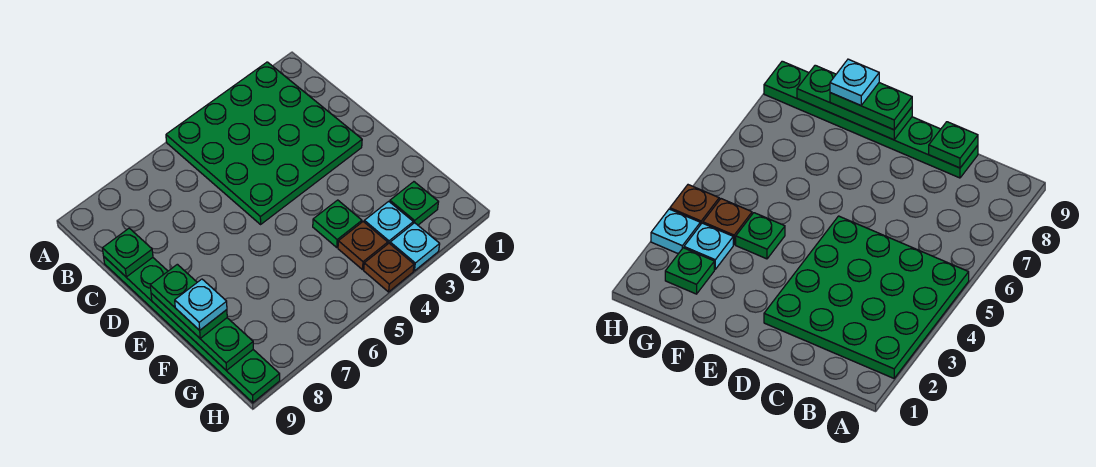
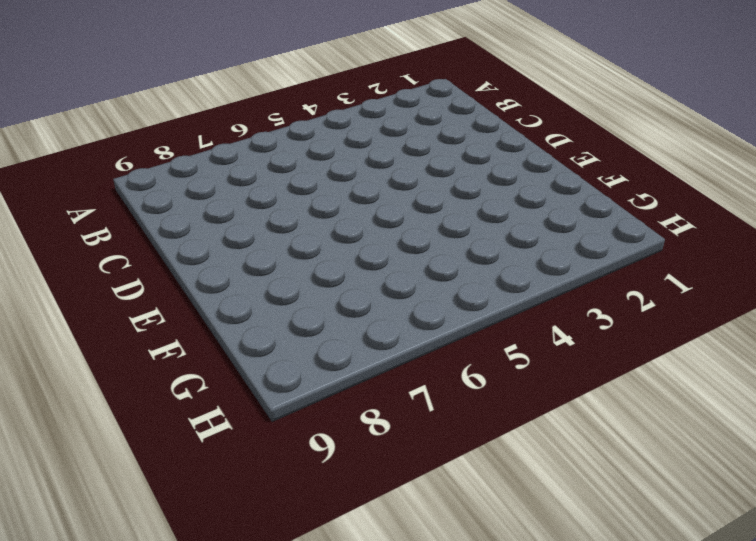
none -> green plate A2:D5 level 1
none -> green plate C9:H9 level 1
none -> green plate F4 level 1

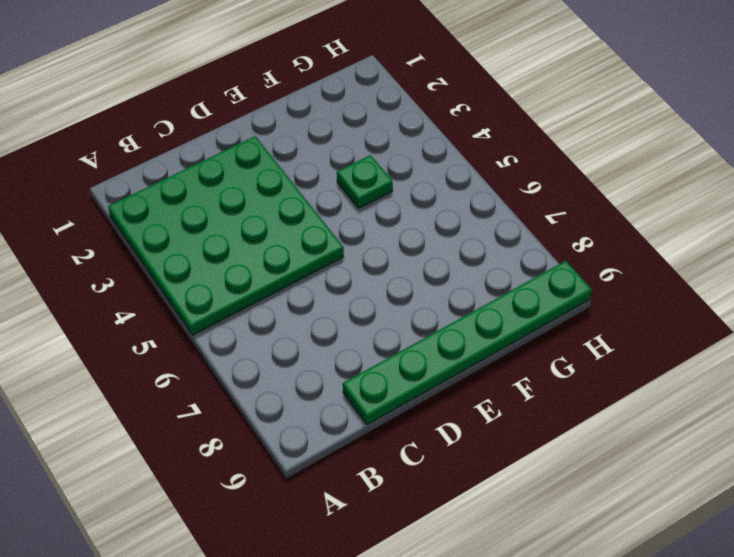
none -> green plate G2 level 1
none -> cyan plate G3 level 1
none -> brown plate G4 level 1

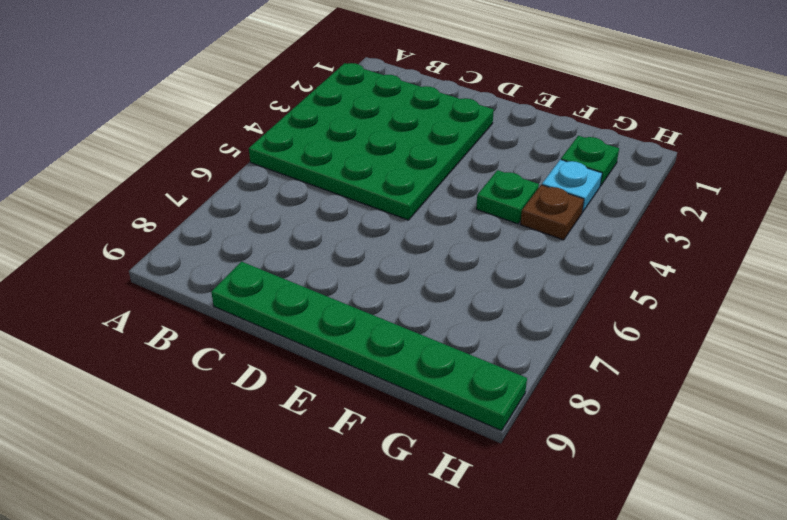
none -> cyan plate H3 level 1
none -> brown plate H4 level 1
none -> green plate C9 level 2

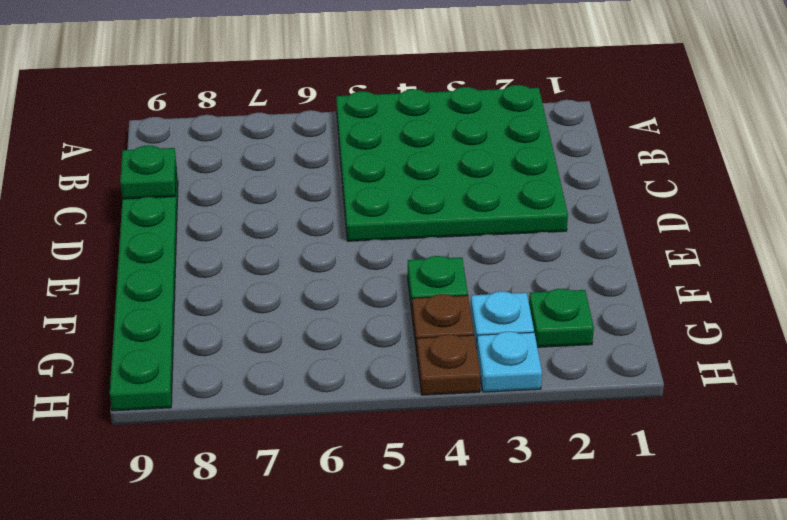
none -> green plate E9:G9 level 2
none -> green plate E9:F9 level 3
none -> cyan plate F9 level 4

